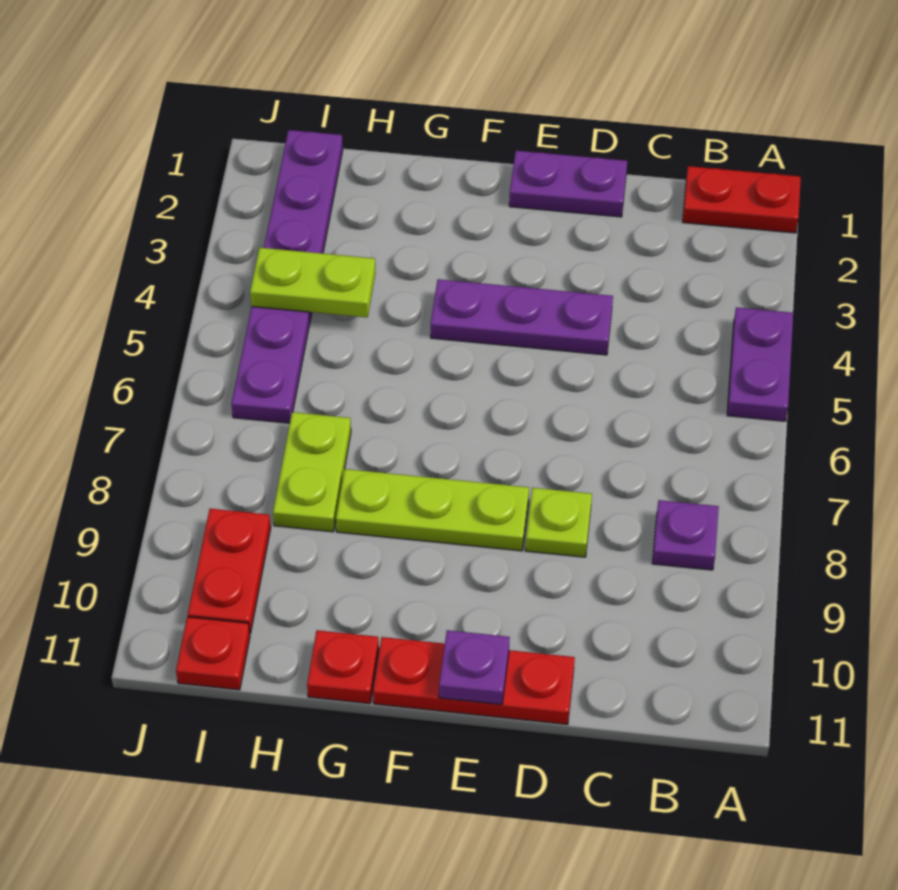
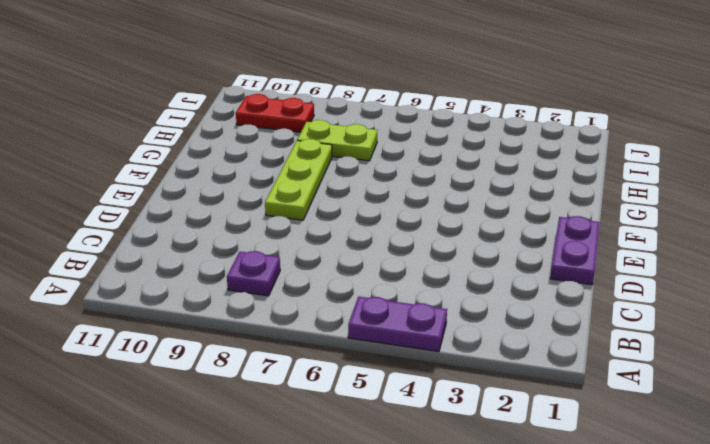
none -> red plate A1:B1 level 1
none -> purple plate D4:F4 level 1
none -> lime plate D8 level 1

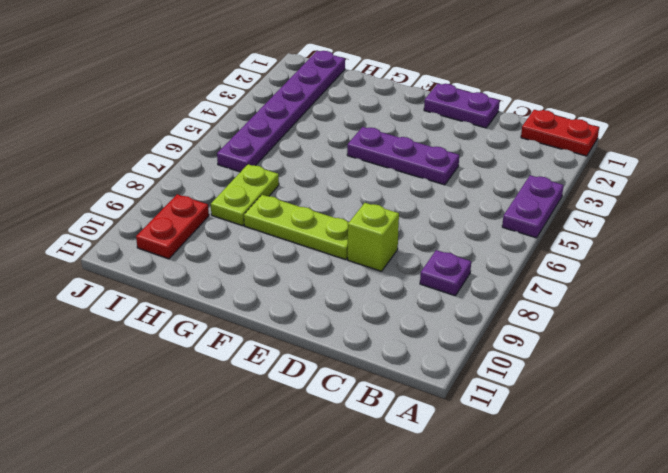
lime brick D8 level 1 -> lime plate D8 level 1
none -> red plate D11:F11 level 1
none -> red plate G11 level 1
none -> red plate I11 level 1

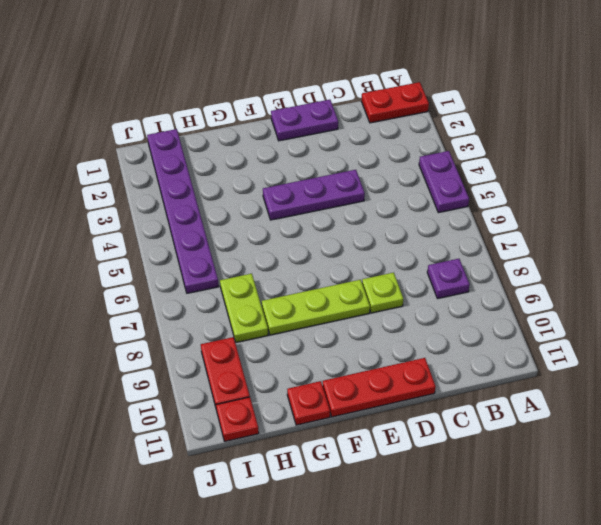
none -> purple plate E11 level 2
none -> lime plate H4:I4 level 2

